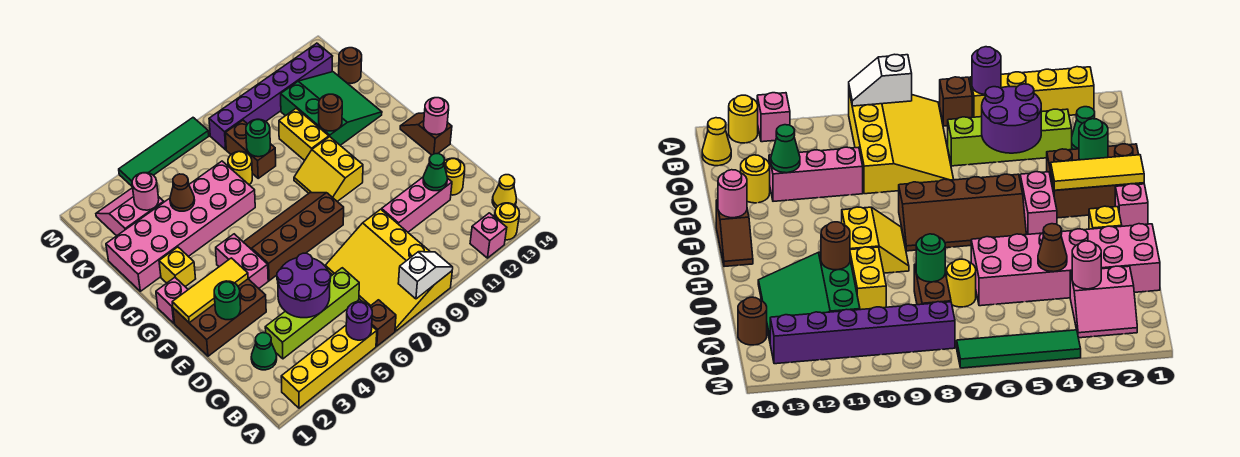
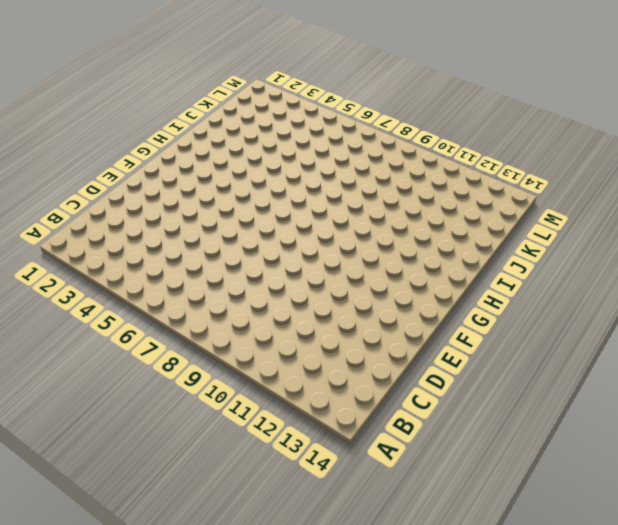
none -> yellow brick A2:A5 level 1
none -> brown brick A6 level 1
none -> yellow slope A7:D9 level 1 top 9
none -> pink brick A12 level 1

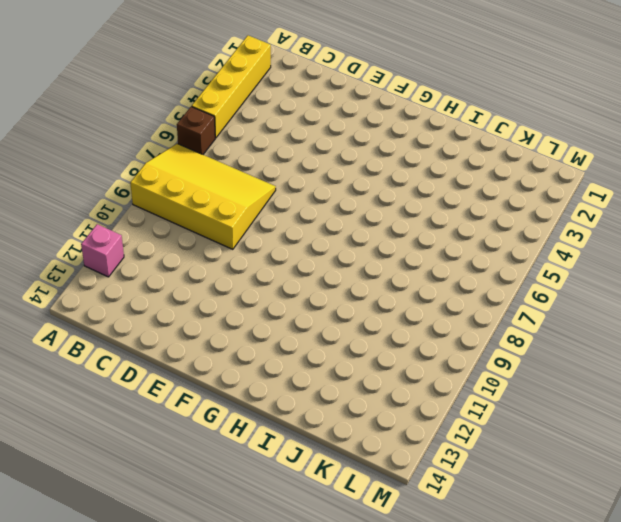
none -> yellow round brick A13 level 1
none -> yellow cone B14 level 1
none -> green cone C2 level 1
none -> lime brick C3:C6 level 1

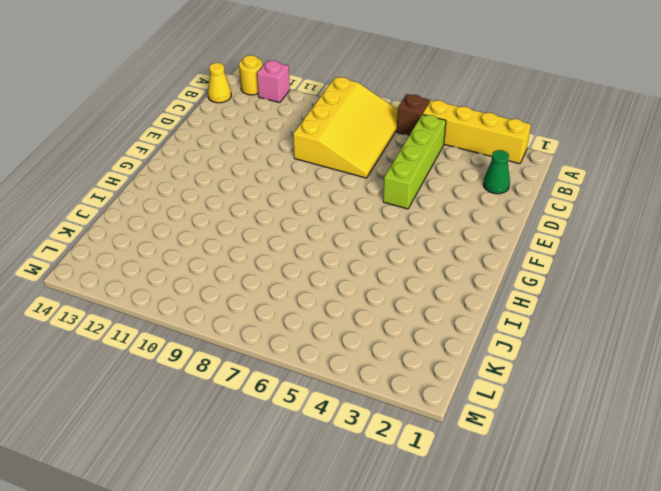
lime brick B5:E5 level 1 -> lime brick C3:C6 level 1
none -> pink brick D10:D12 level 1
none -> yellow round brick D13 level 1
none -> brown brick E1:F3 level 1
none -> pink brick F4:G4 level 1

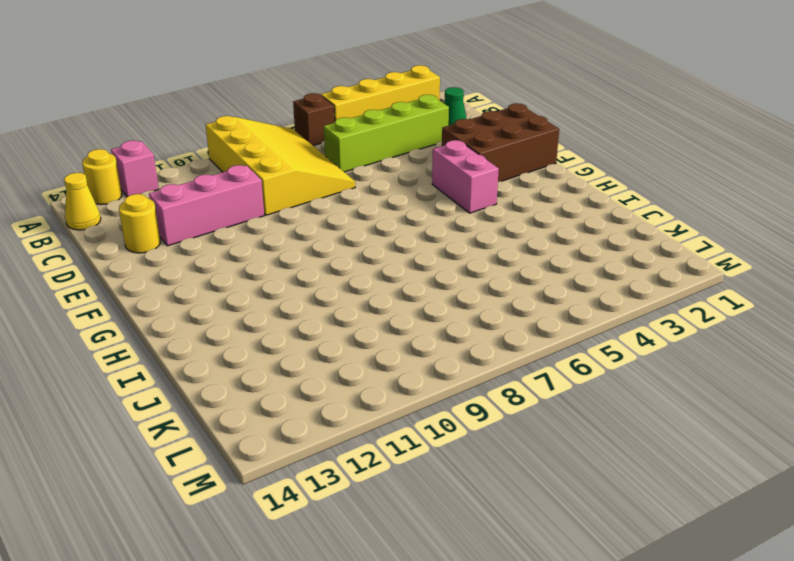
none -> brown slope F5:G8 level 1 top F
none -> brown slope F14:G14 level 1 top F
none -> pink brick G1 level 1
none -> yellow slope G9:H10 level 1 top 10

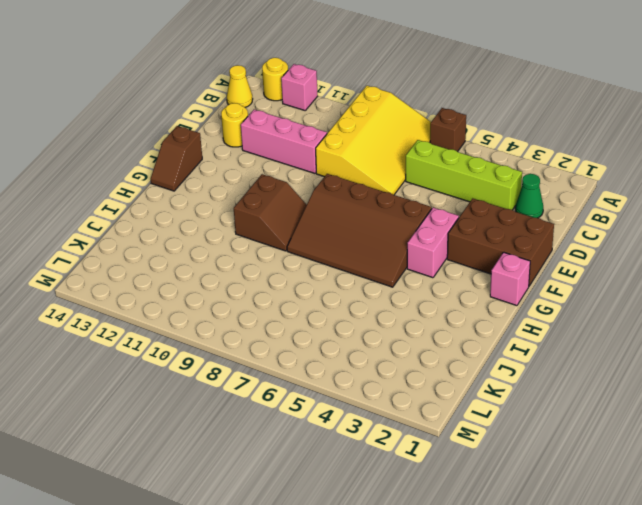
brown slope F5:H8 level 1 top F -> brown slope F5:G8 level 1 top F
brown slope G9:H10 level 1 top 10 -> yellow slope G9:H10 level 1 top 10
none -> yellow brick A2:A5 level 1
none -> yellow brick H2 level 1
none -> pink brick I1:J6 level 1
none -> yellow brick I10:J10 level 1

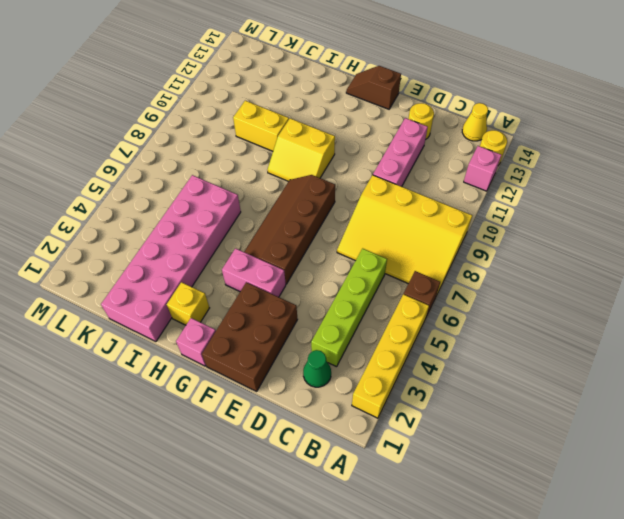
none -> green slope I11:K13 level 1 top 11
none -> yellow round brick J7 level 1
none -> brown brick J8:K8 level 1
none -> pink slope K2:L3 level 1 top K

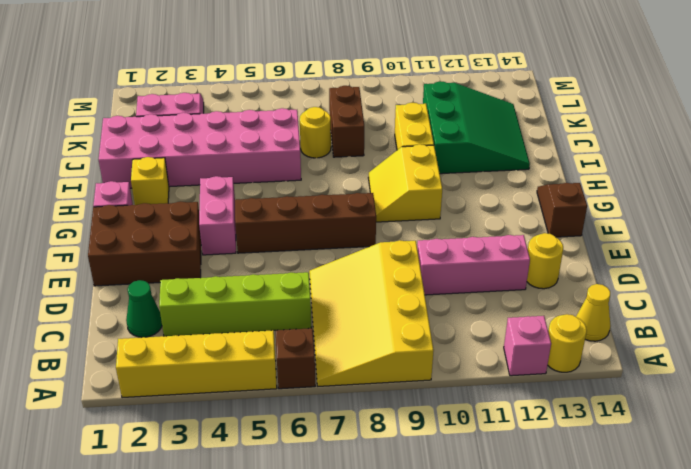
none -> brown round brick K14 level 1
none -> purple brick L8:L13 level 1
none -> green tile M4:M7 level 1
none -> purple round brick A5 level 2

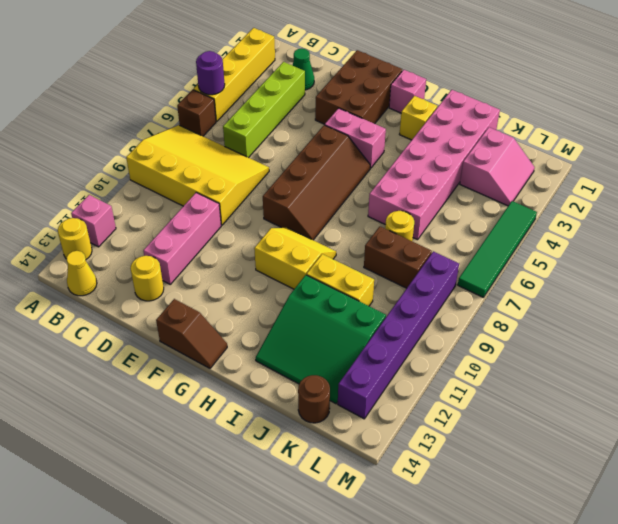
none -> white slope A8:A9 level 2 top 8
none -> purple round brick C4:D5 level 2
none -> green cone D12 level 2
none -> green round brick E2 level 2

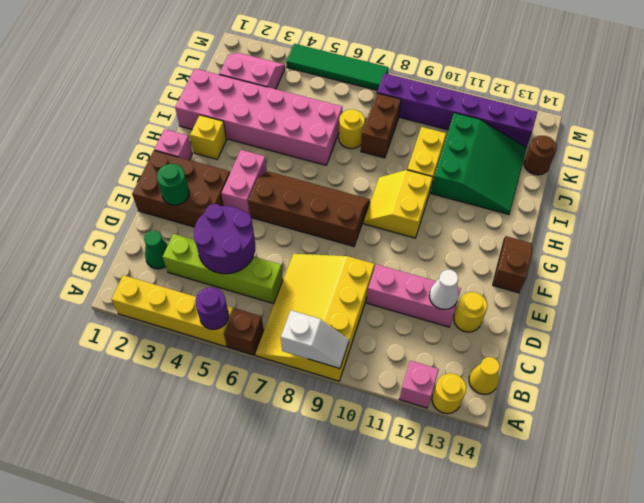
white cone D12 level 2 -> green cone D12 level 2
none -> yellow tile F1:F3 level 2
none -> pink round brick F14 level 2
none -> brown round brick I11 level 2
none -> brown cone J4 level 2

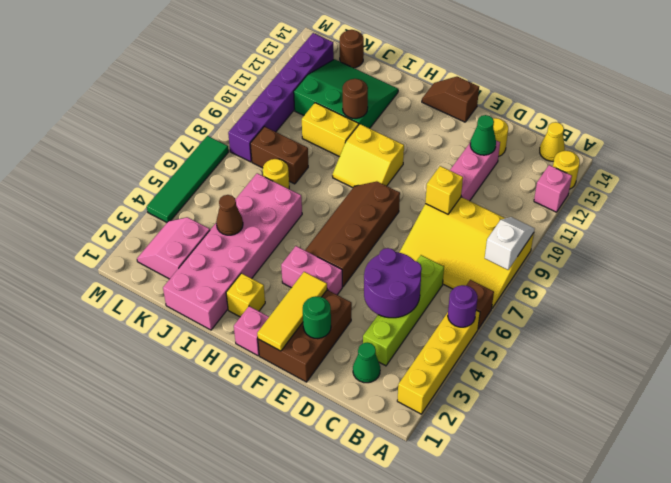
yellow brick D9 level 2 -> none
none -> pink round brick F14 level 2
none -> green round brick J8 level 2
none -> pink round brick K3 level 2

